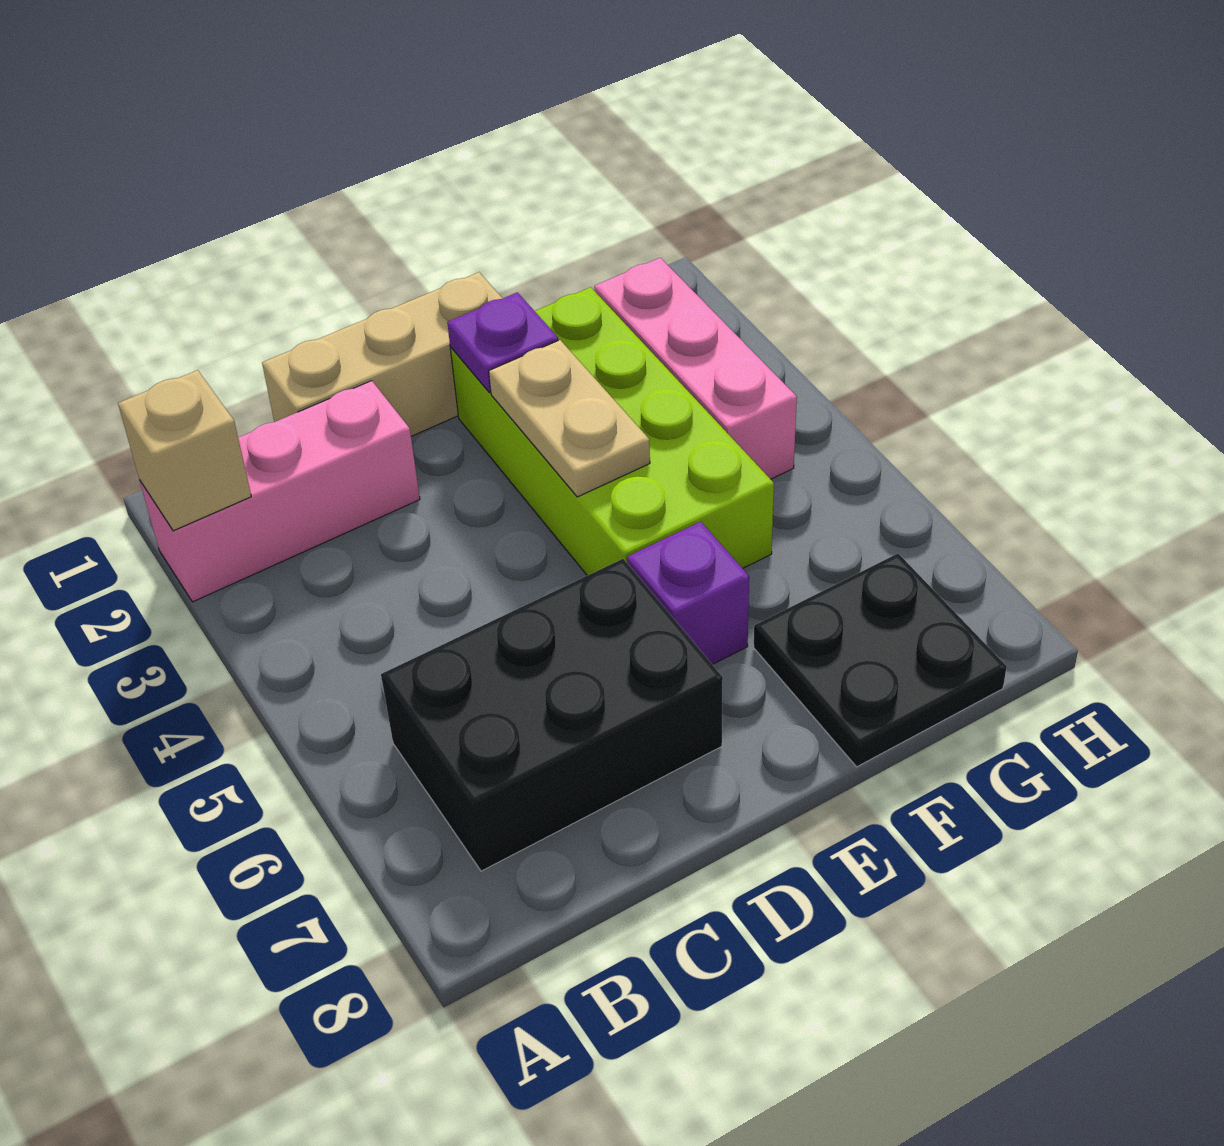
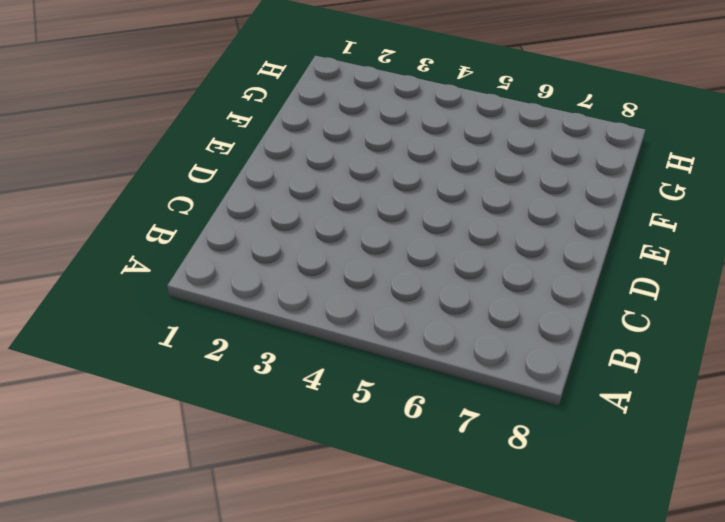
none -> pink brick A2:C2 level 1
none -> black brick B6:D7 level 1

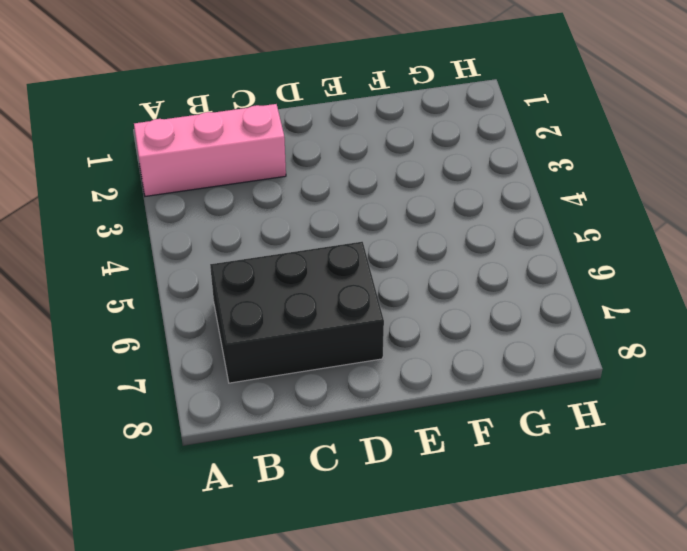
none -> tan brick C1:E1 level 1
none -> lime brick E2:F5 level 1

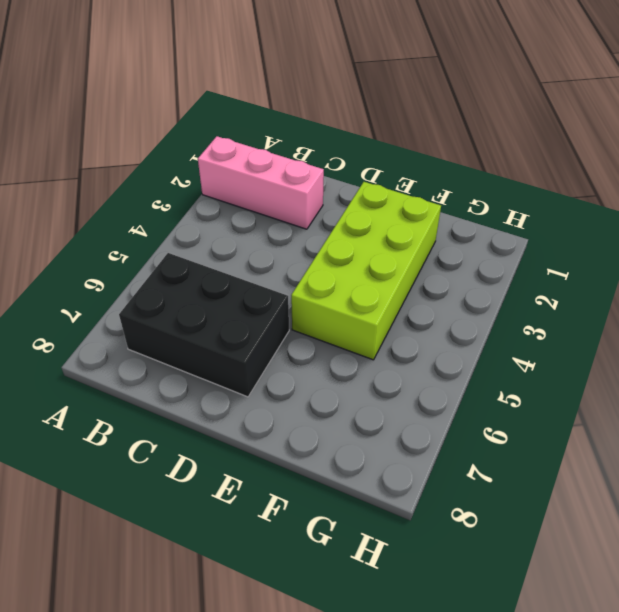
none -> tan brick C1:E1 level 1
none -> purple brick E6 level 1

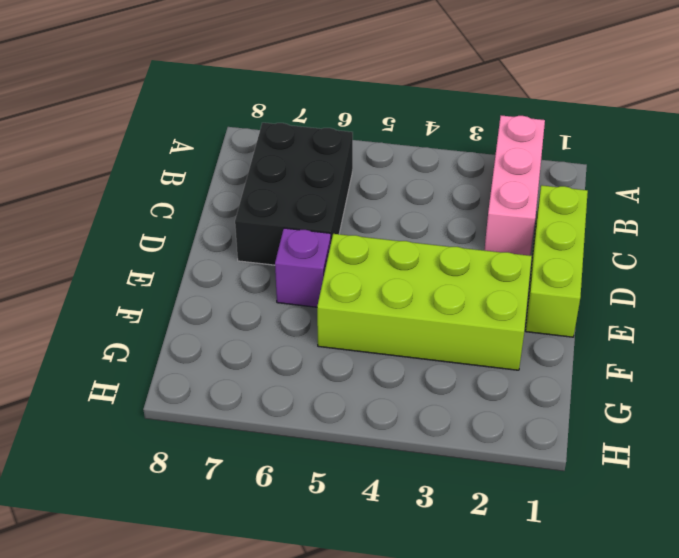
lime brick C1:E1 level 1 -> tan brick C1:E1 level 1
none -> black plate F7:G8 level 1
none -> pink brick G2:G4 level 1

